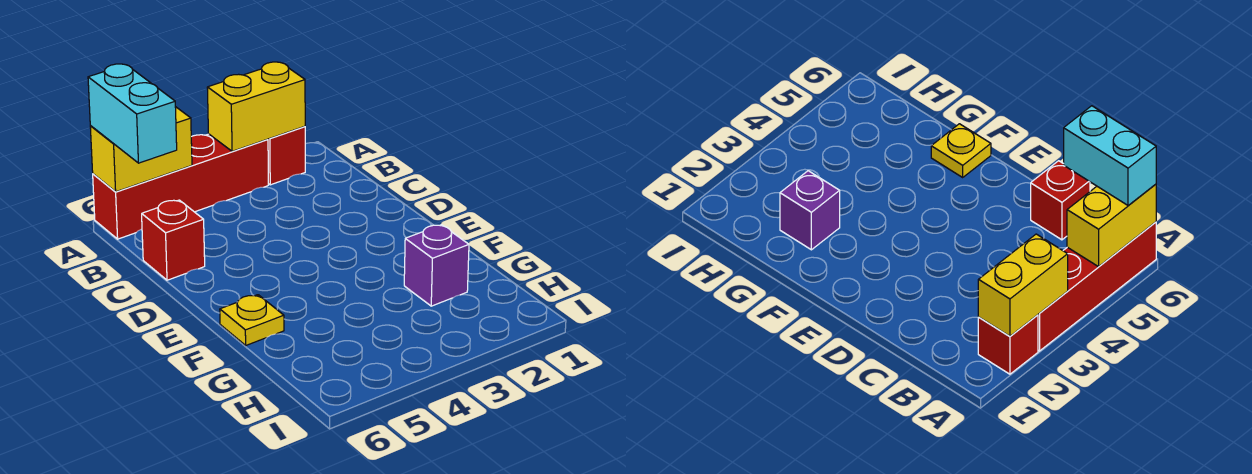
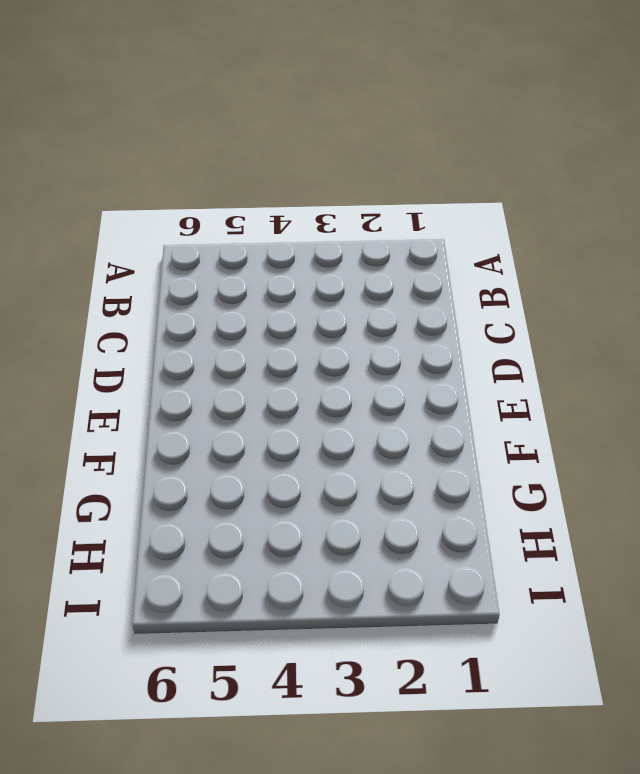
none -> red brick A2 level 1
none -> red brick A3:A6 level 1

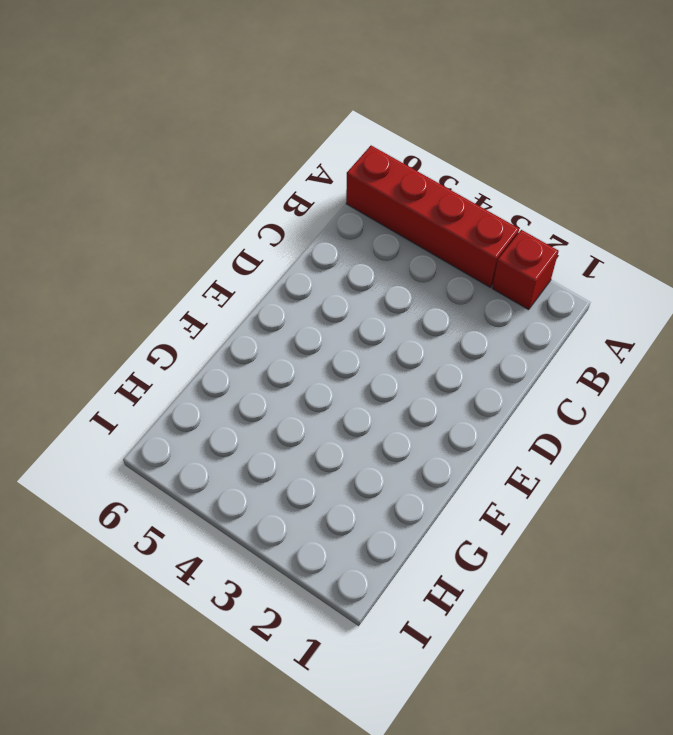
none -> red brick C6 level 1
none -> yellow plate F6 level 1

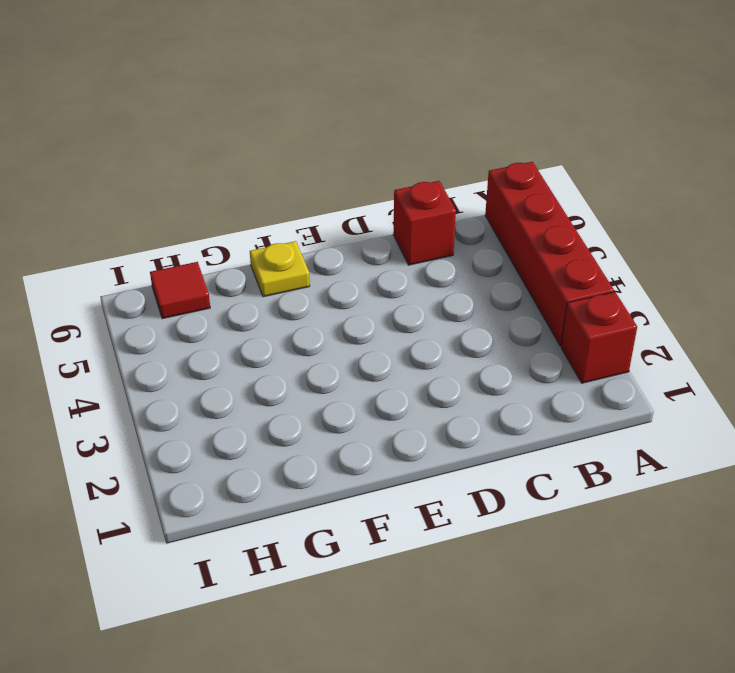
red tile H6 level 1 -> none
none -> purple brick G2 level 1
none -> yellow brick A2:A3 level 2

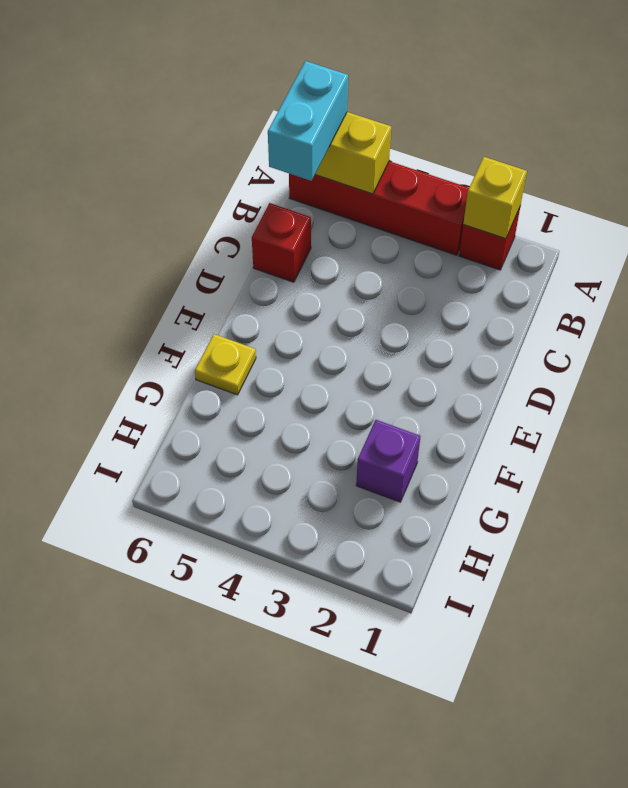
yellow brick A2 level 2 -> yellow brick A2:A3 level 2

